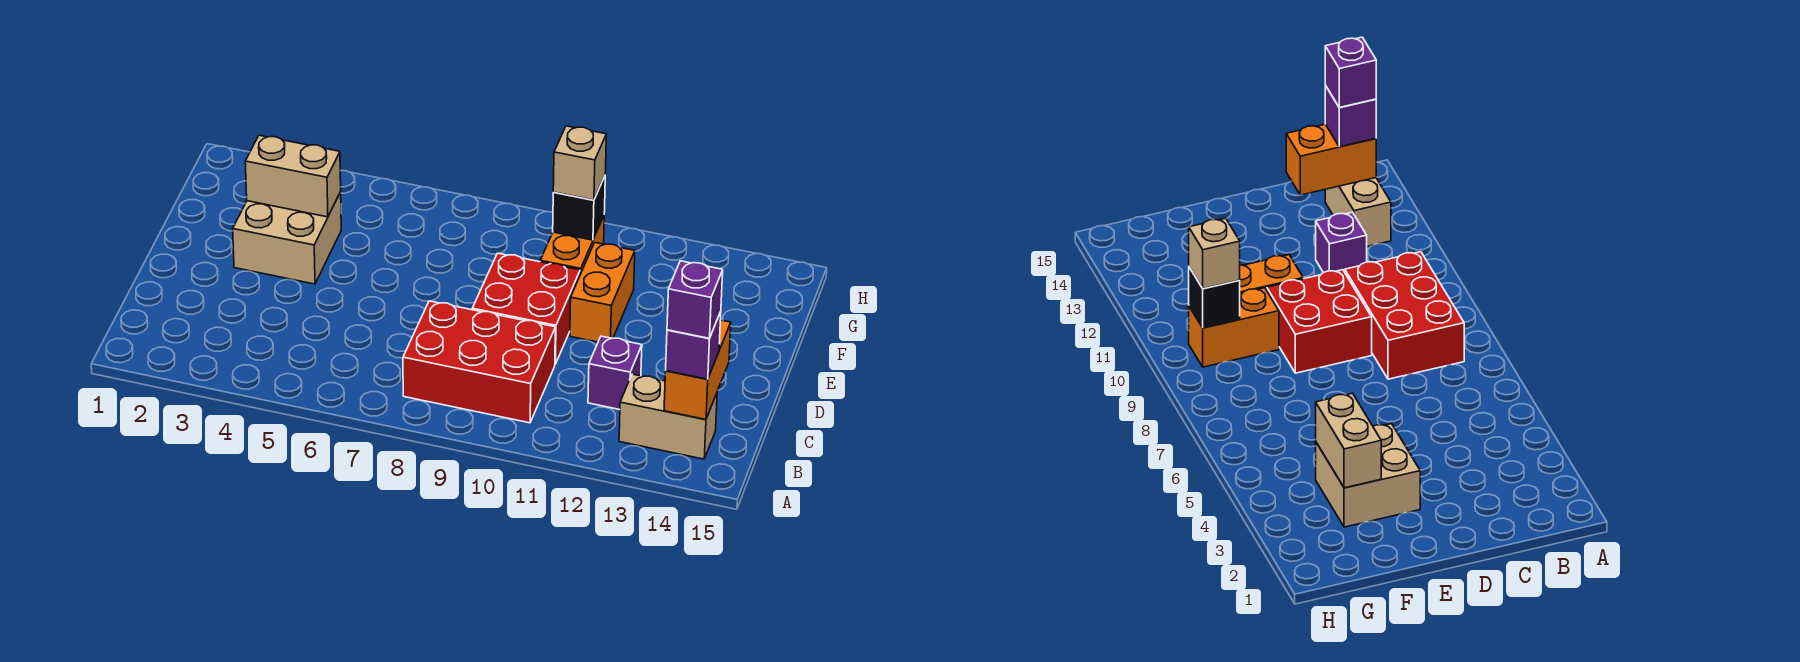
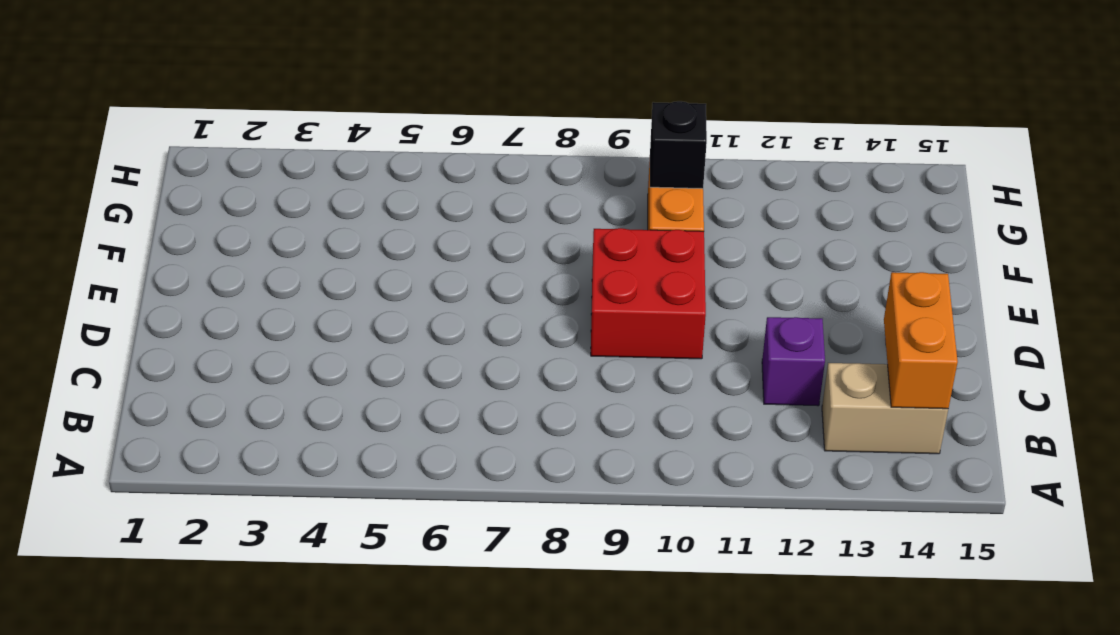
none -> red brick B8:C10 level 1
none -> tan brick E3:F4 level 1
none -> orange brick E11:F11 level 1

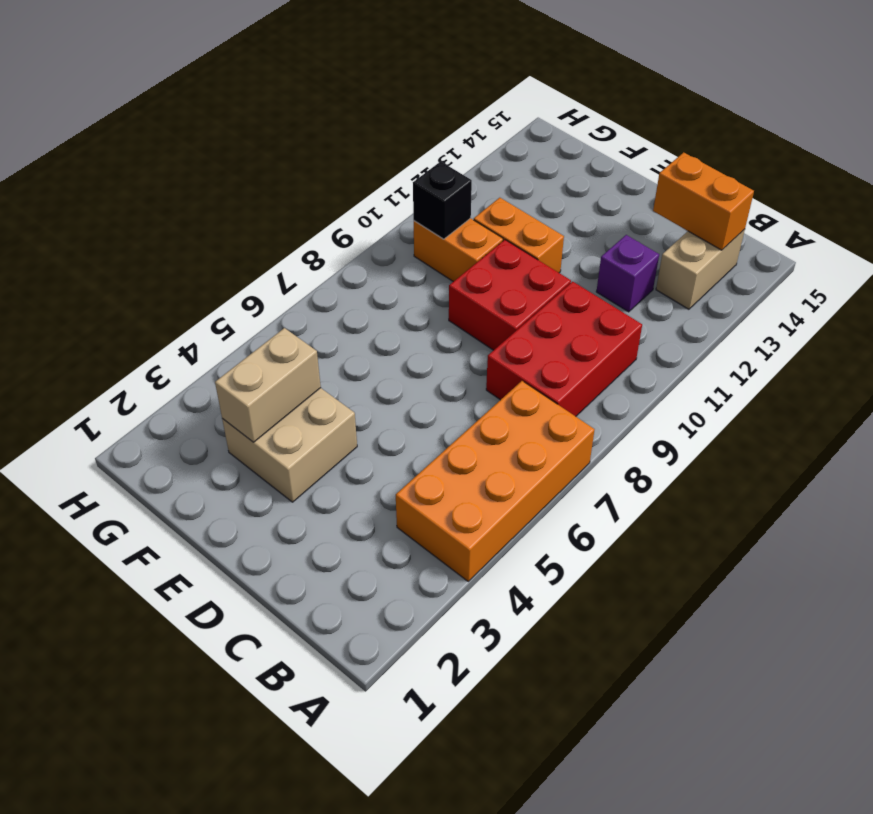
orange brick A4:B7 level 1 -> none
none -> purple brick B14 level 3
none -> tan brick G10 level 3
none -> purple brick B14 level 4

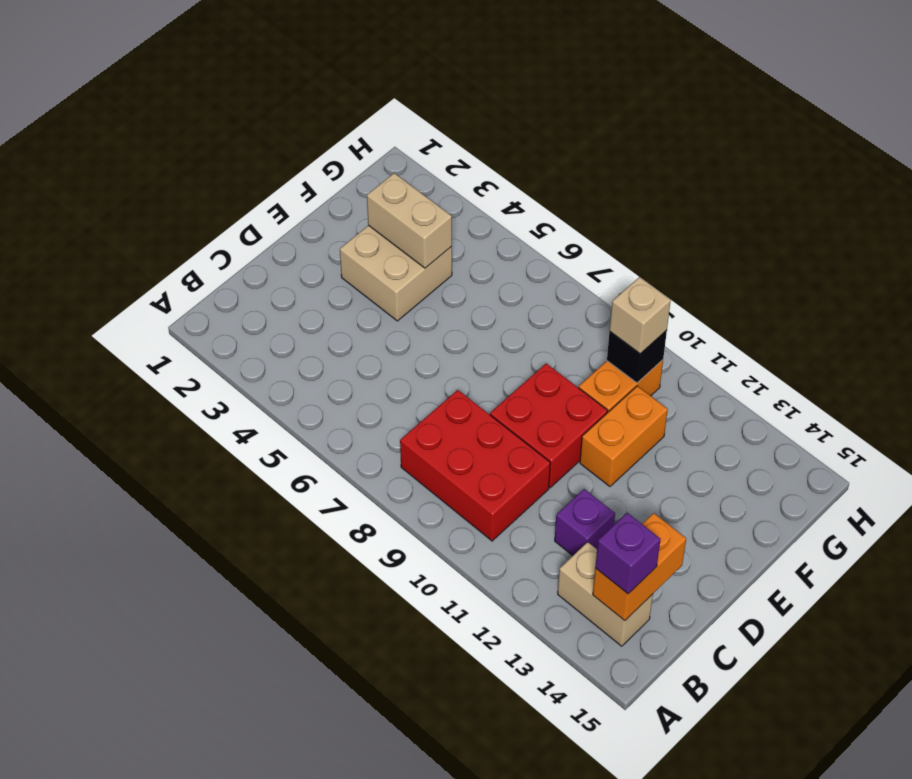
none -> purple brick B14 level 4

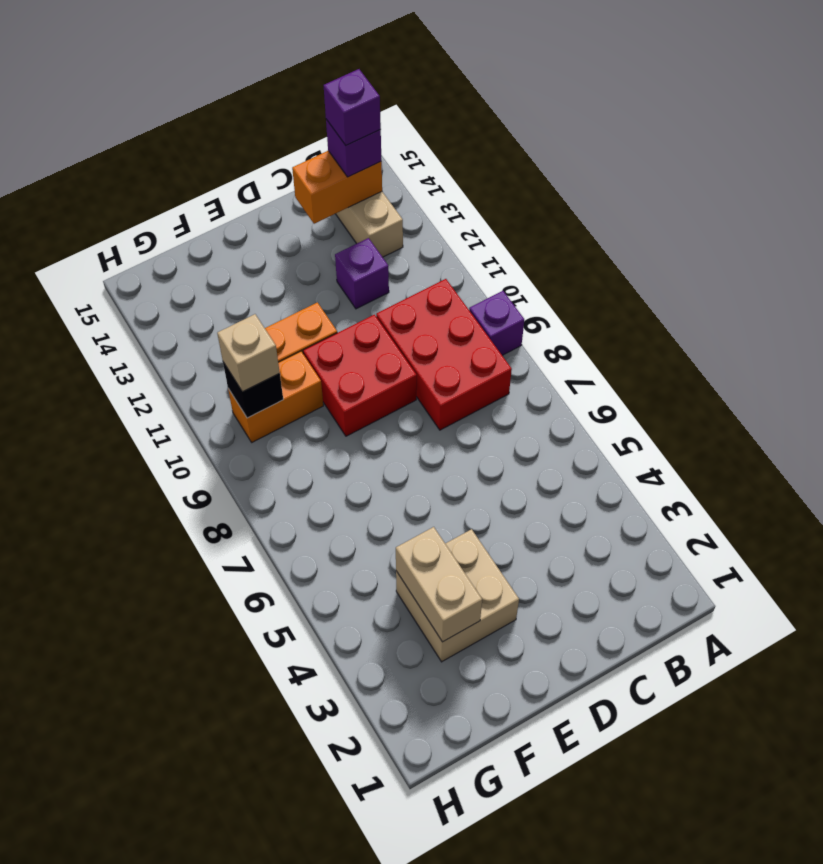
purple brick A9 level 1 -> none

